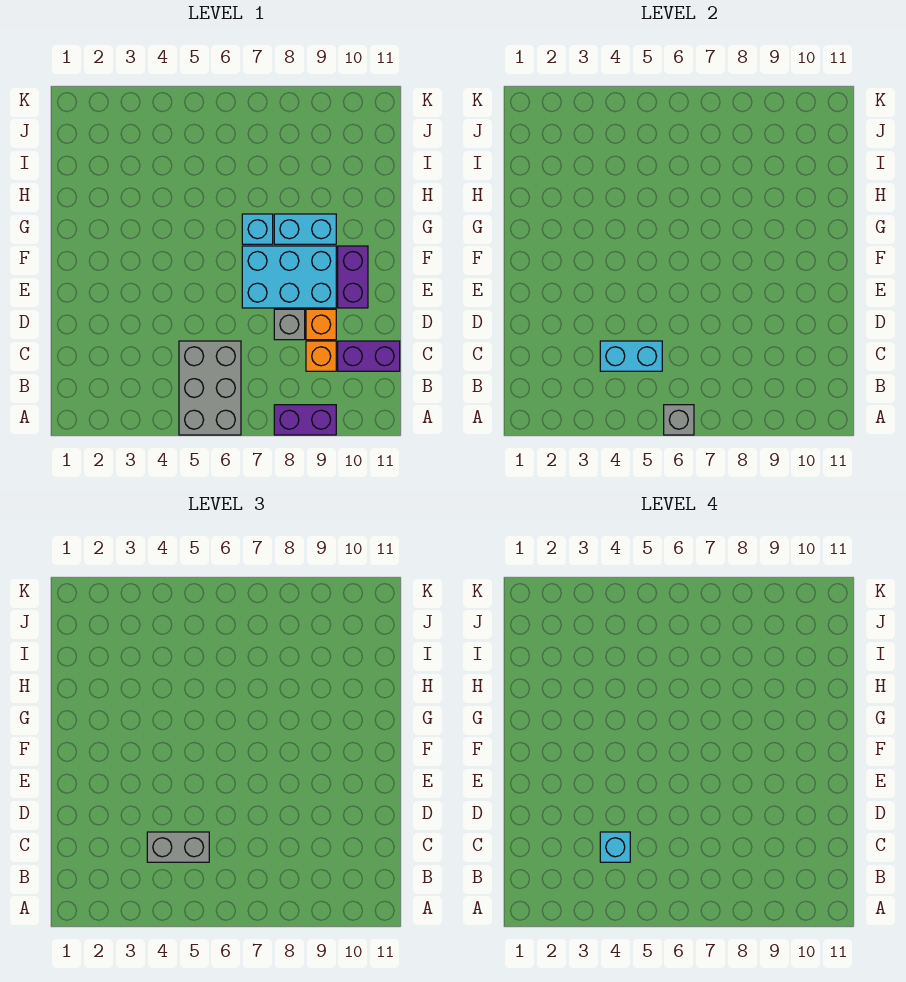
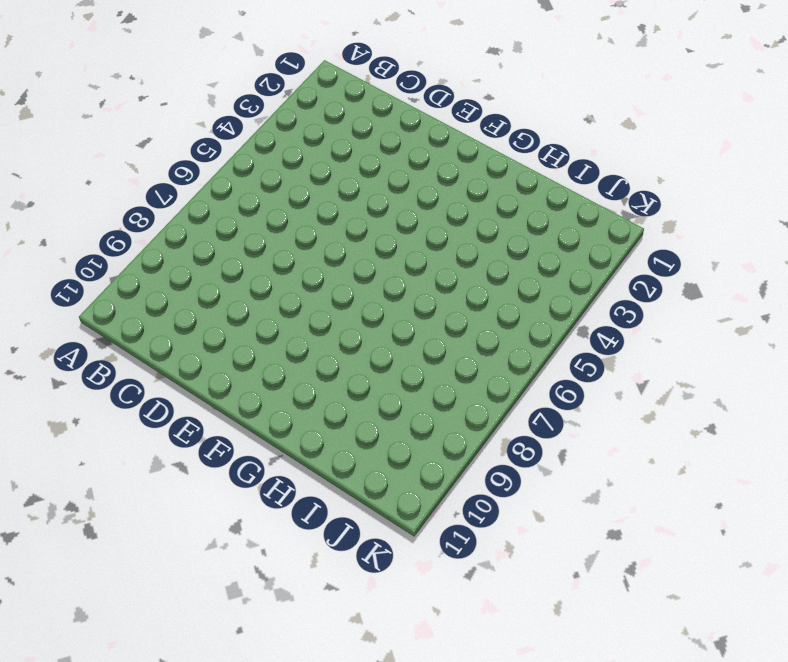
none -> grey brick A5:C6 level 1
none -> purple brick A8:A9 level 1
none -> orange brick C9 level 1

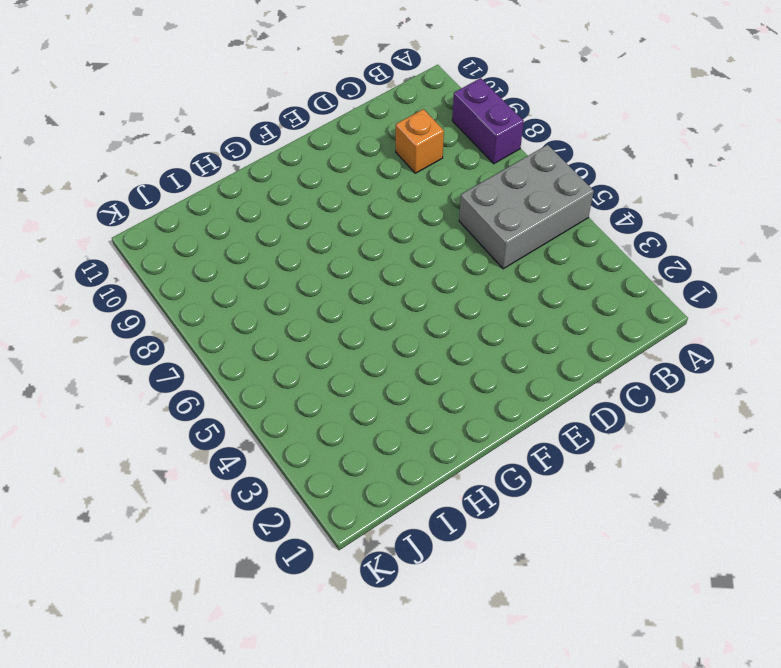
none -> purple brick C10:C11 level 1
none -> grey brick D8 level 1
none -> orange brick D9 level 1

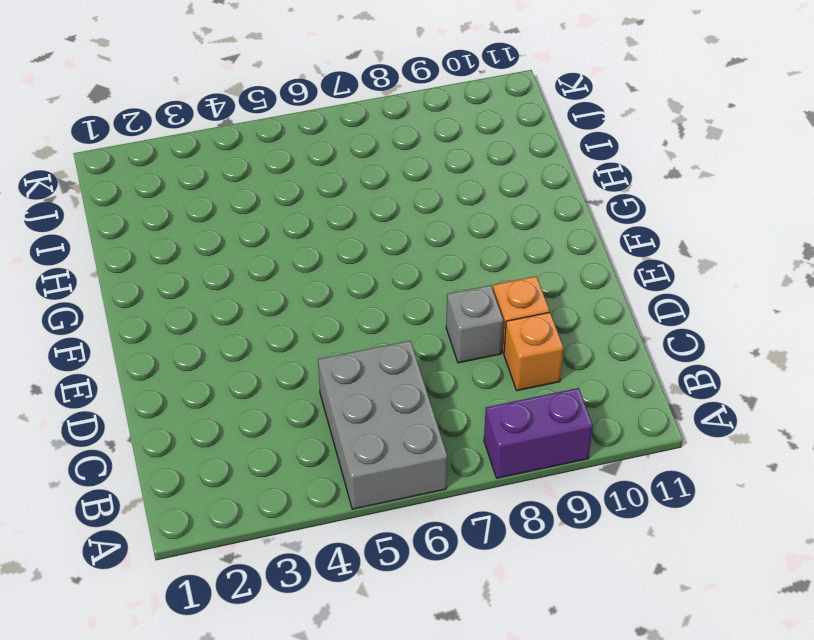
none -> purple brick C10:C11 level 1
none -> cyan brick E7:F9 level 1
none -> purple brick E10:F10 level 1

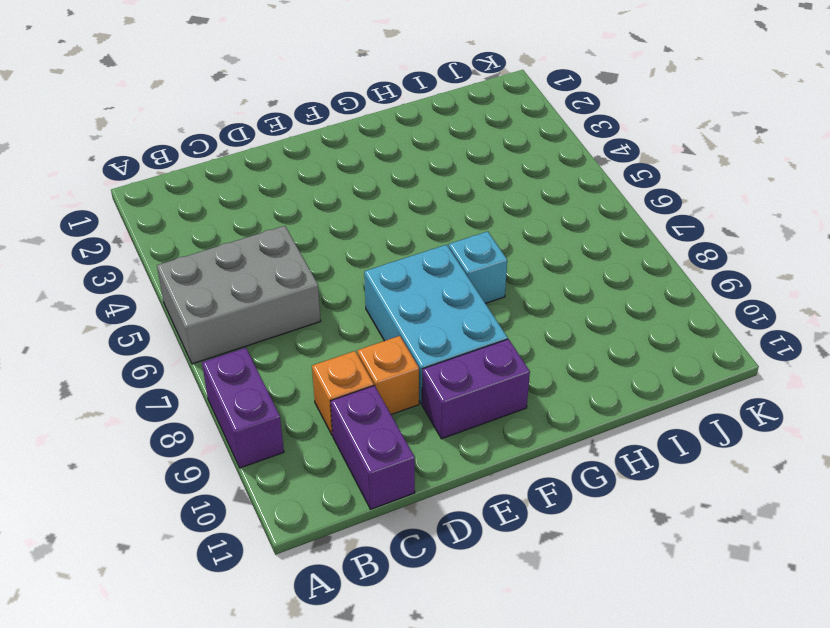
none -> grey brick D8 level 1
none -> cyan brick G8:G9 level 1
none -> grey brick A6 level 2

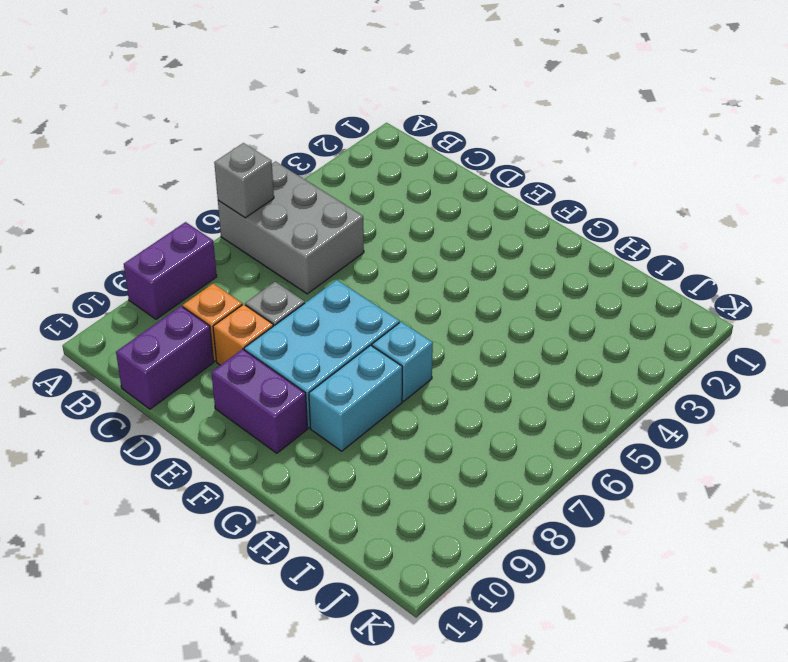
none -> cyan brick C4:C5 level 2
none -> grey brick C4:C5 level 3
none -> cyan brick C4 level 4

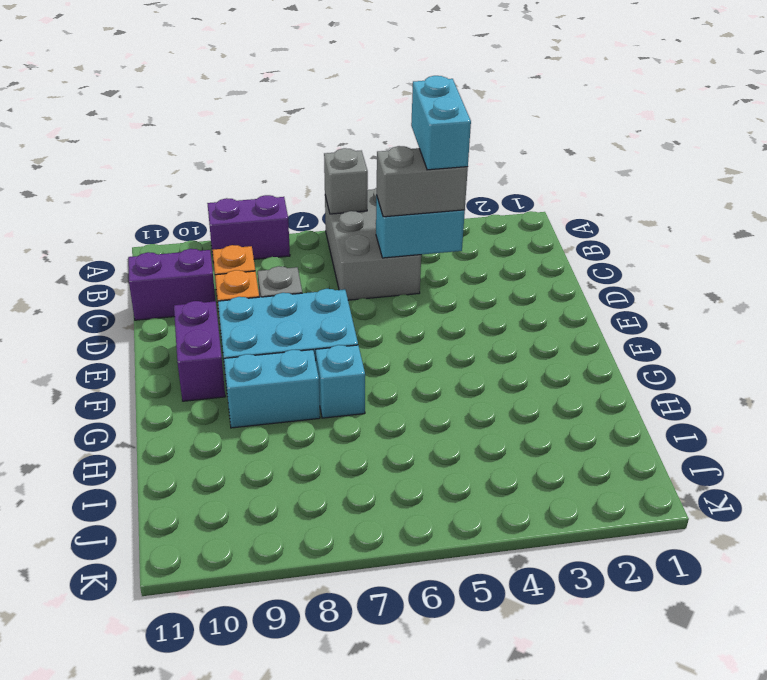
cyan brick B4:C4 level 4 -> cyan brick C4 level 4

